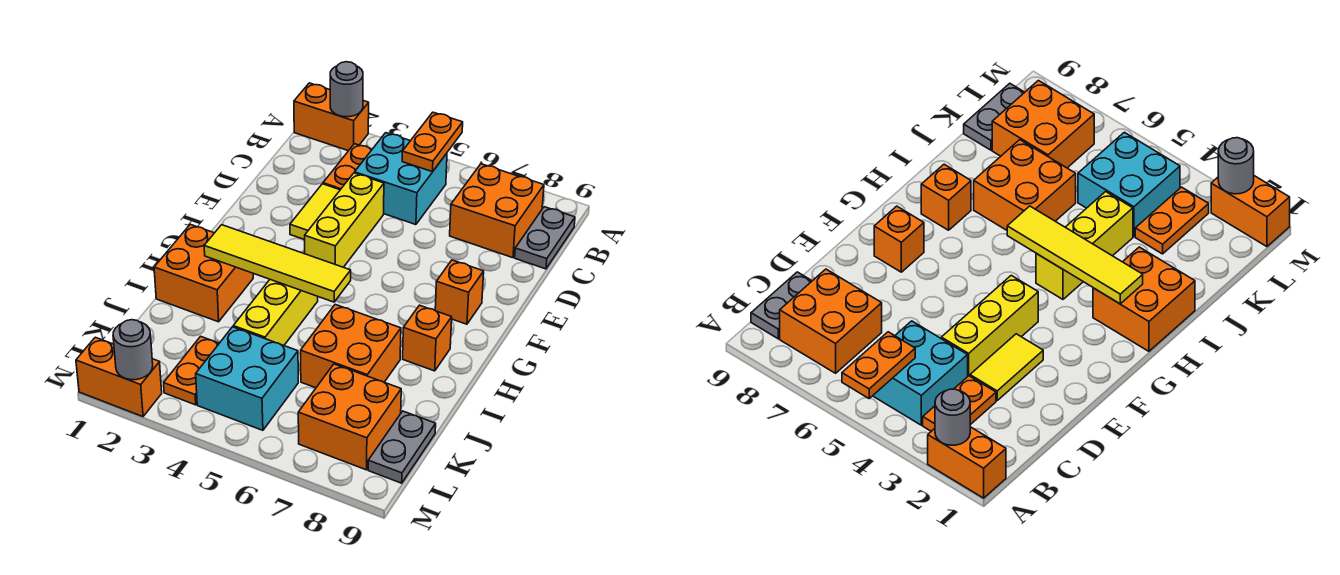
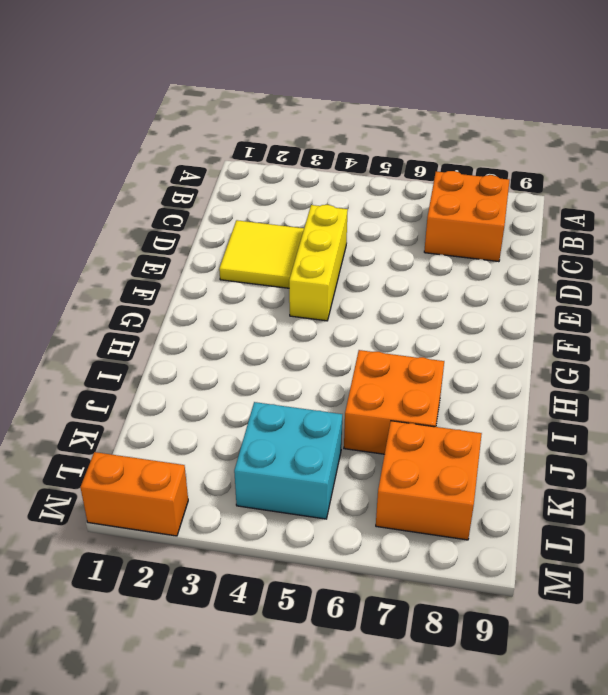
yellow tile D2:E3 level 1 -> yellow tile D3:E3 level 1
none -> orange brick A1:A2 level 1
none -> orange plate B3:C3 level 1
none -> cyan brick B4:C5 level 1

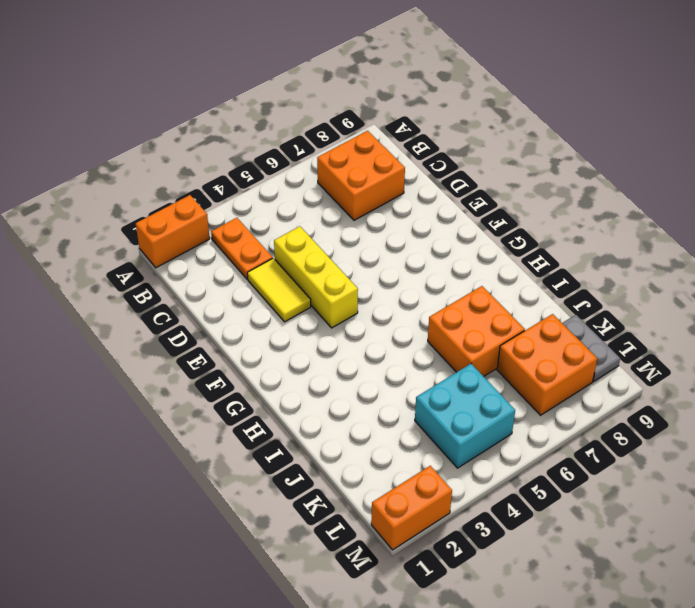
none -> cyan brick B4:C5 level 1
none -> grey plate B9:C9 level 1
none -> orange brick F8 level 1

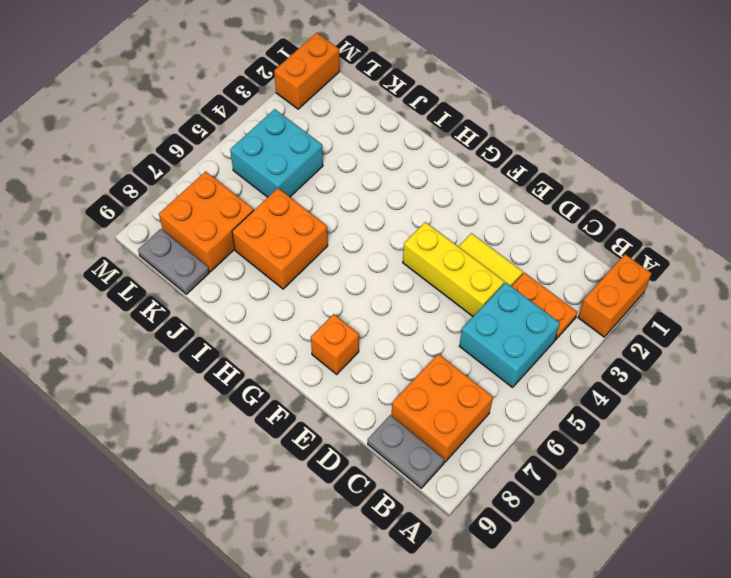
none -> orange brick H1:I2 level 1
none -> yellow brick H4:J4 level 1
none -> orange brick H8 level 1

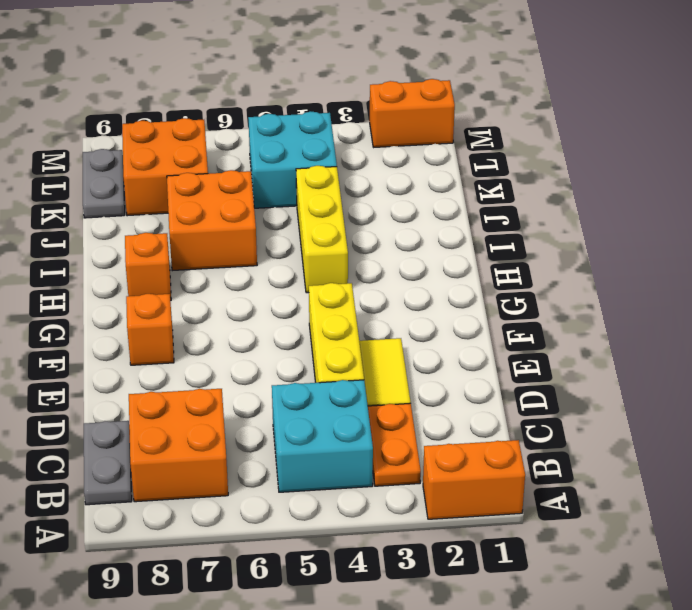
none -> orange brick H1:I2 level 1
none -> orange plate K3:L3 level 1
none -> grey round brick A2 level 2

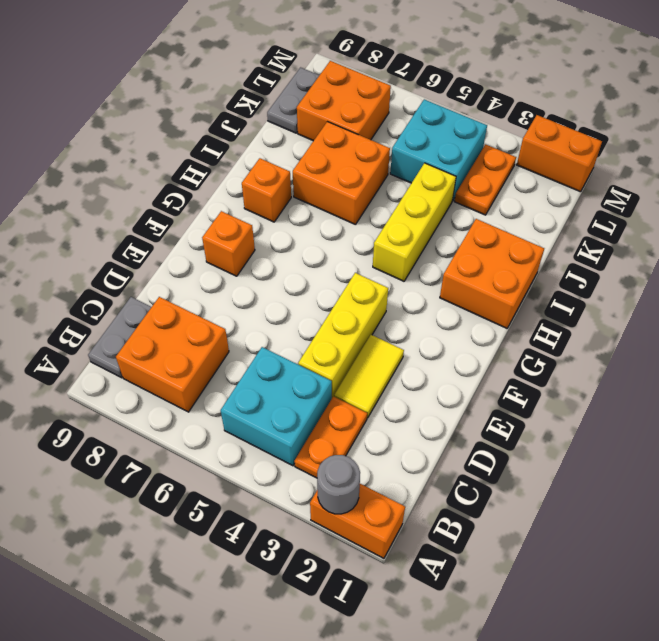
none -> orange plate A5:B5 level 2
none -> yellow tile H2:H5 level 2
none -> grey round brick M2 level 2

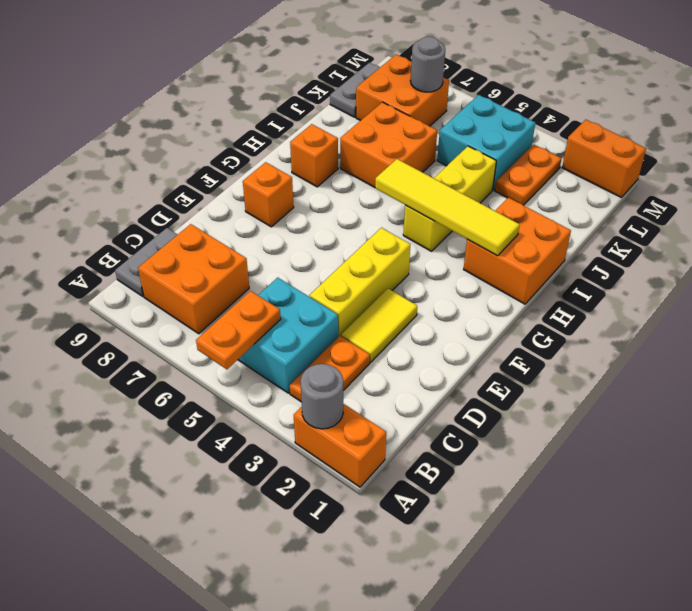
grey round brick L7 level 2 -> grey round brick M2 level 2

